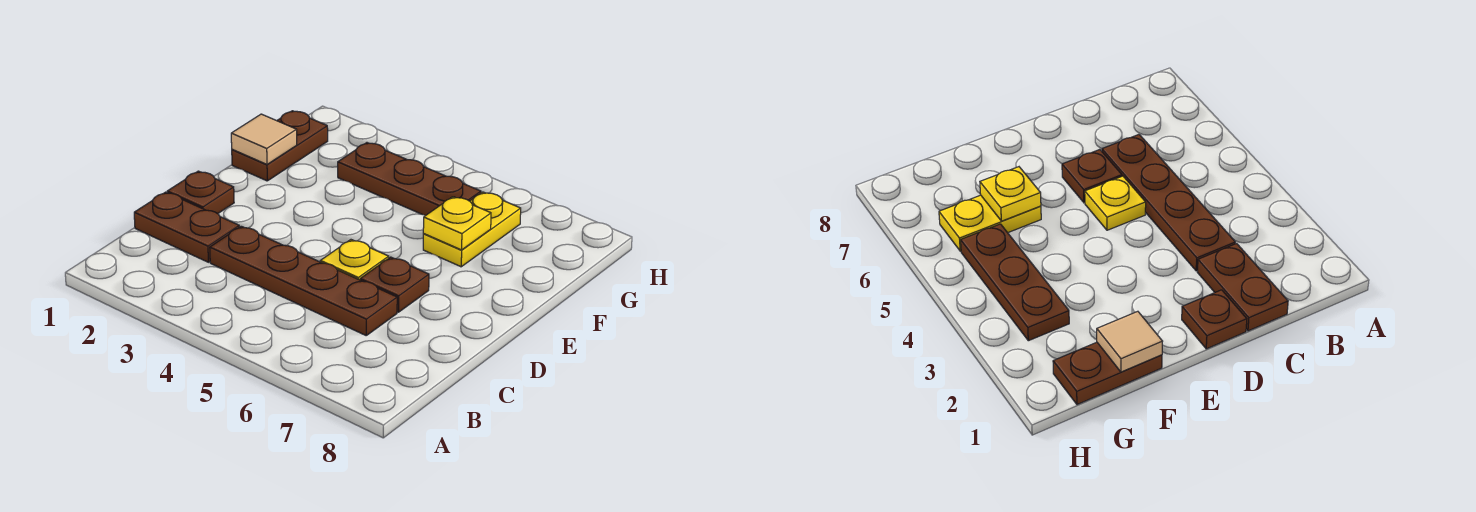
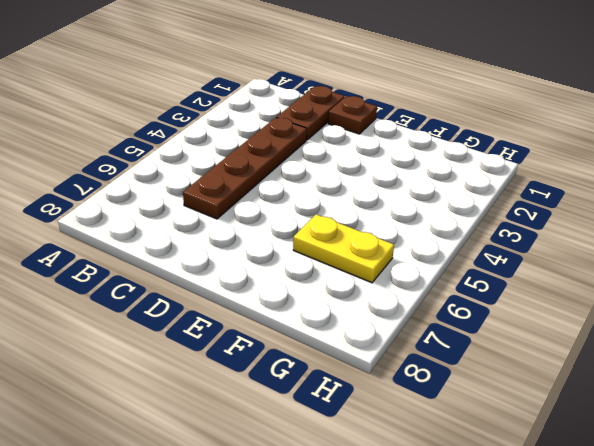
none -> yellow plate D5 level 1
none -> brown plate D6 level 1

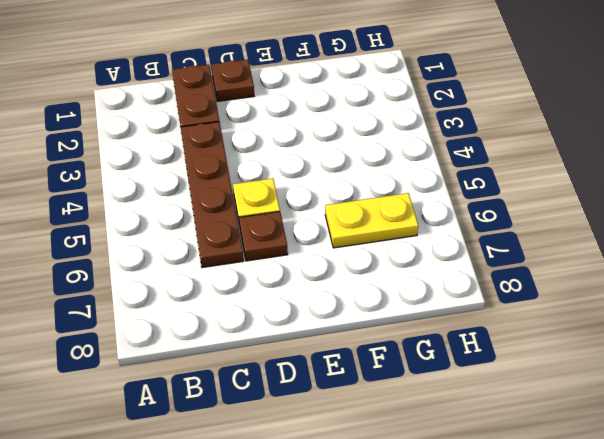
none -> brown plate F1:G1 level 1
none -> brown plate G3:G5 level 1

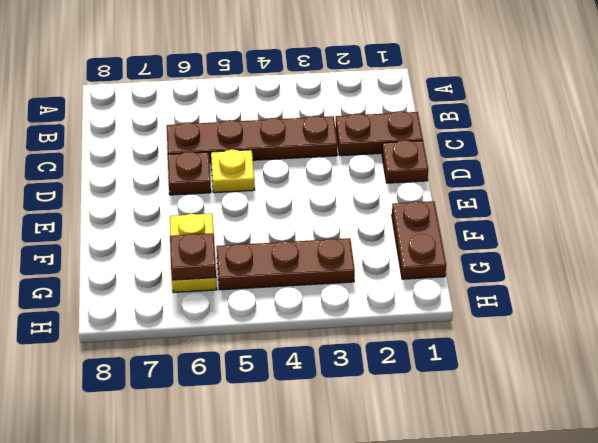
brown plate G6 level 2 -> none
none -> tan tile F1 level 2
none -> yellow plate F6 level 2

